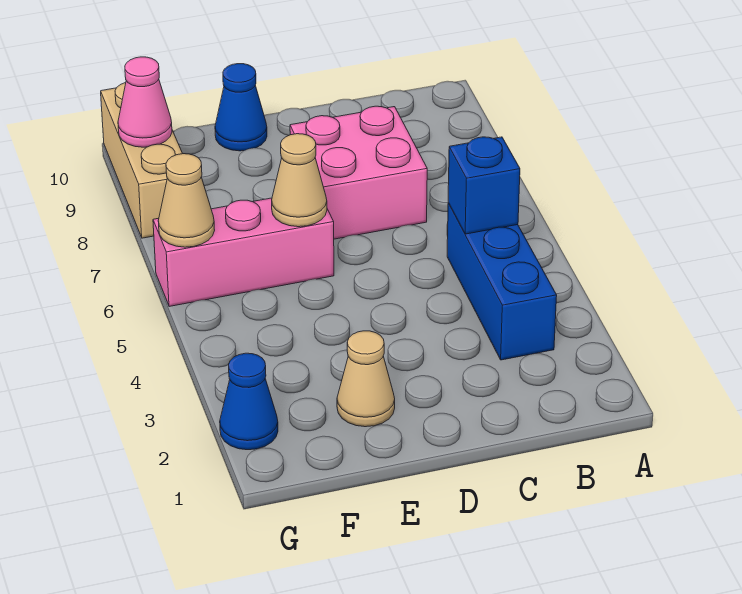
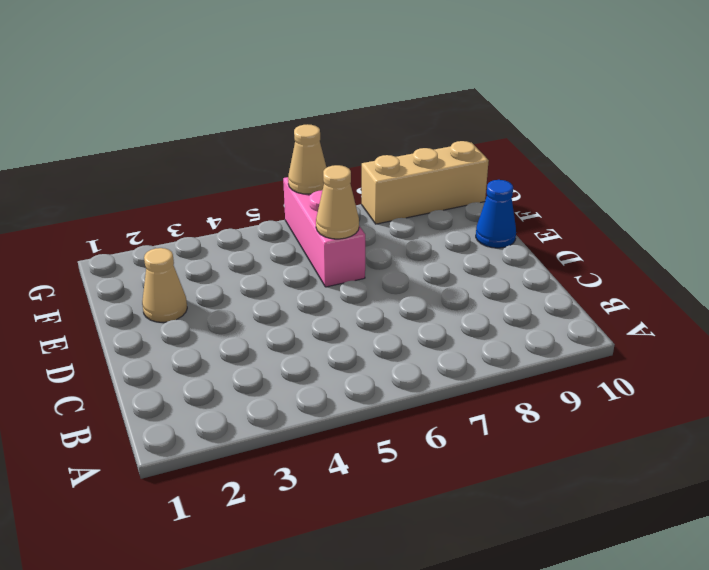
none -> blue brick B3:B5 level 1
none -> pink brick C7:D8 level 1

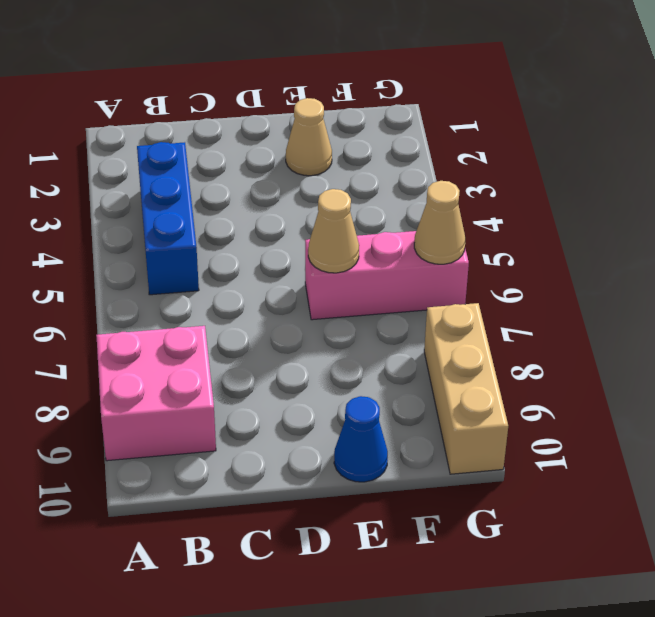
pink brick A8:B9 level 1 -> pink brick C7:D8 level 1
none -> blue cone G2 level 1
none -> blue brick B5 level 2

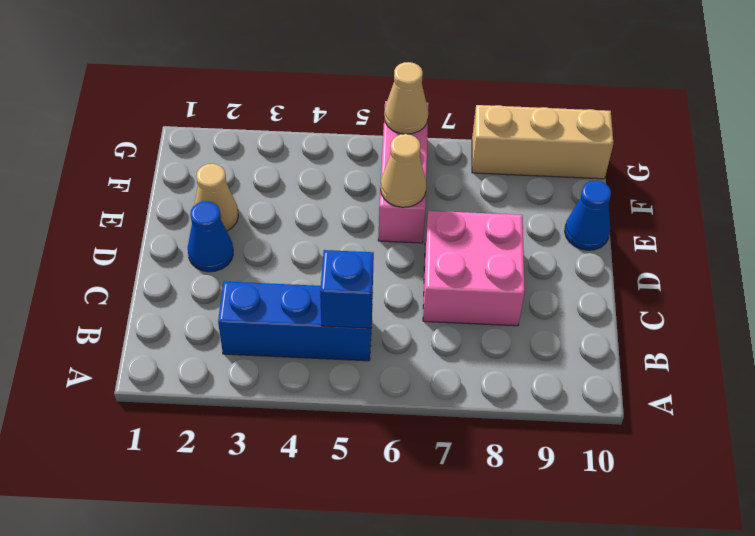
blue cone D2 level 1 -> blue cone G2 level 1
none -> pink cone G9 level 2

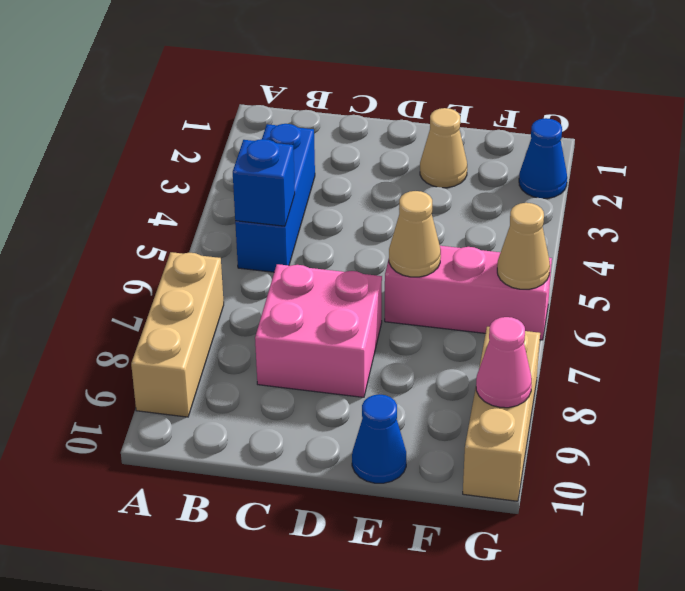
tan brick A7:A9 level 1 -> none

